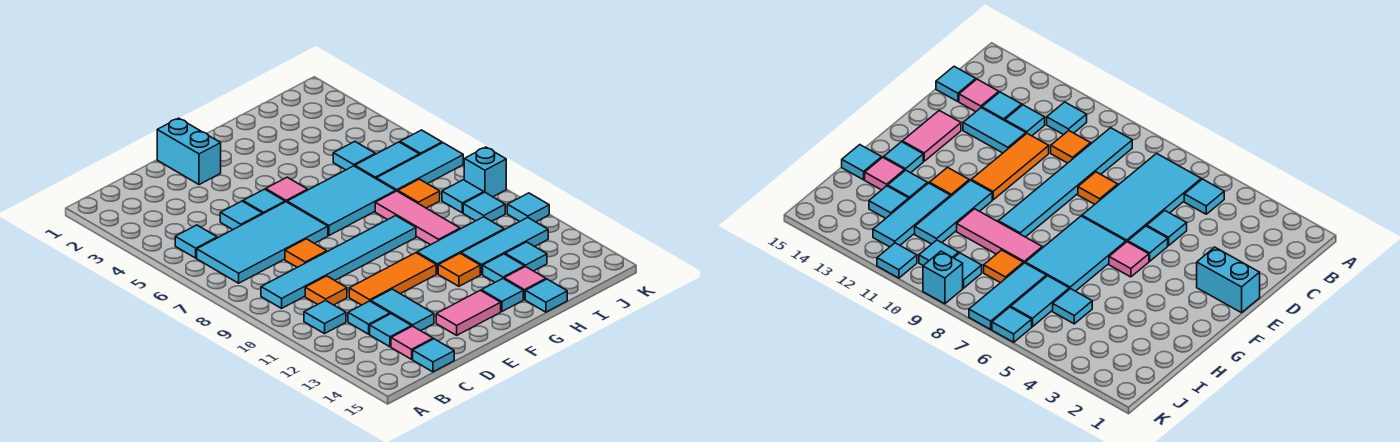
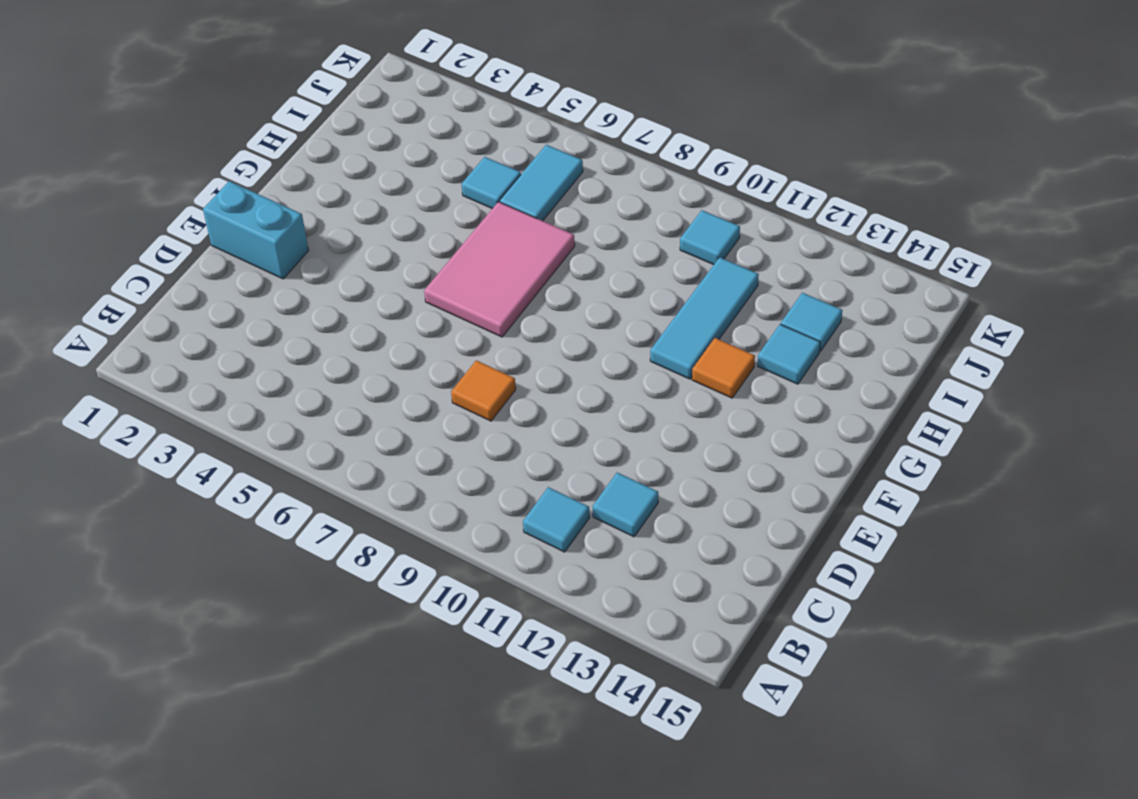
pink tile F6:H7 level 1 -> cyan tile F6:H7 level 1
none -> cyan tile B5 level 1
none -> cyan tile B6:E7 level 1
none -> cyan tile B9:G9 level 1
none -> orange tile C10 level 1

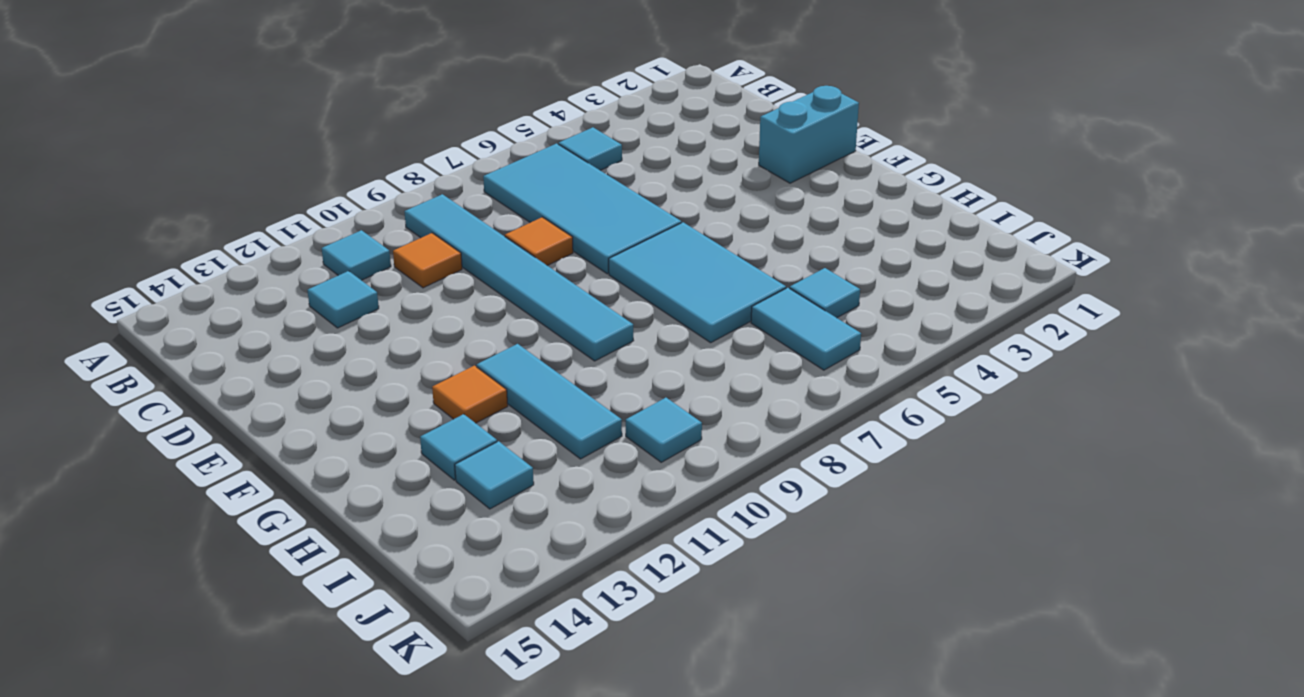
none -> cyan tile C13 level 1
none -> pink tile C14 level 1
none -> cyan tile C15 level 1
none -> cyan tile D5 level 1

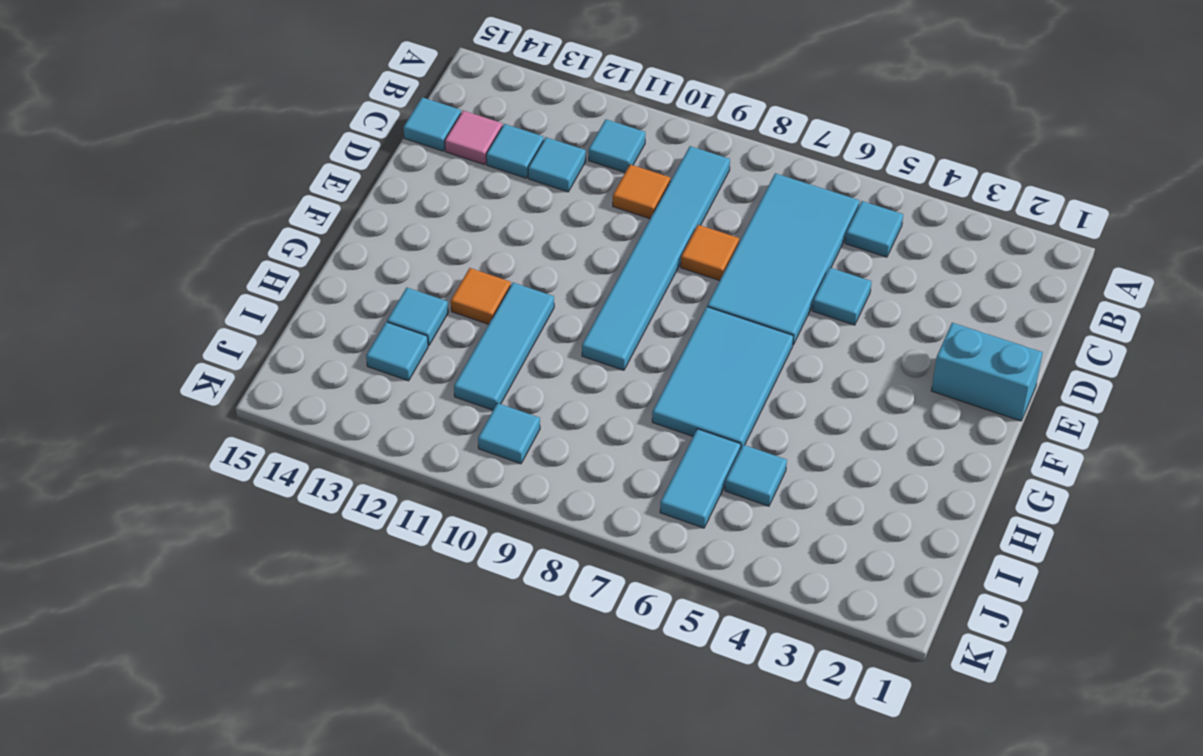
none -> orange tile D11:F11 level 1
none -> cyan tile D12:D13 level 1
none -> cyan tile E5 level 1
none -> pink tile E14:F14 level 1

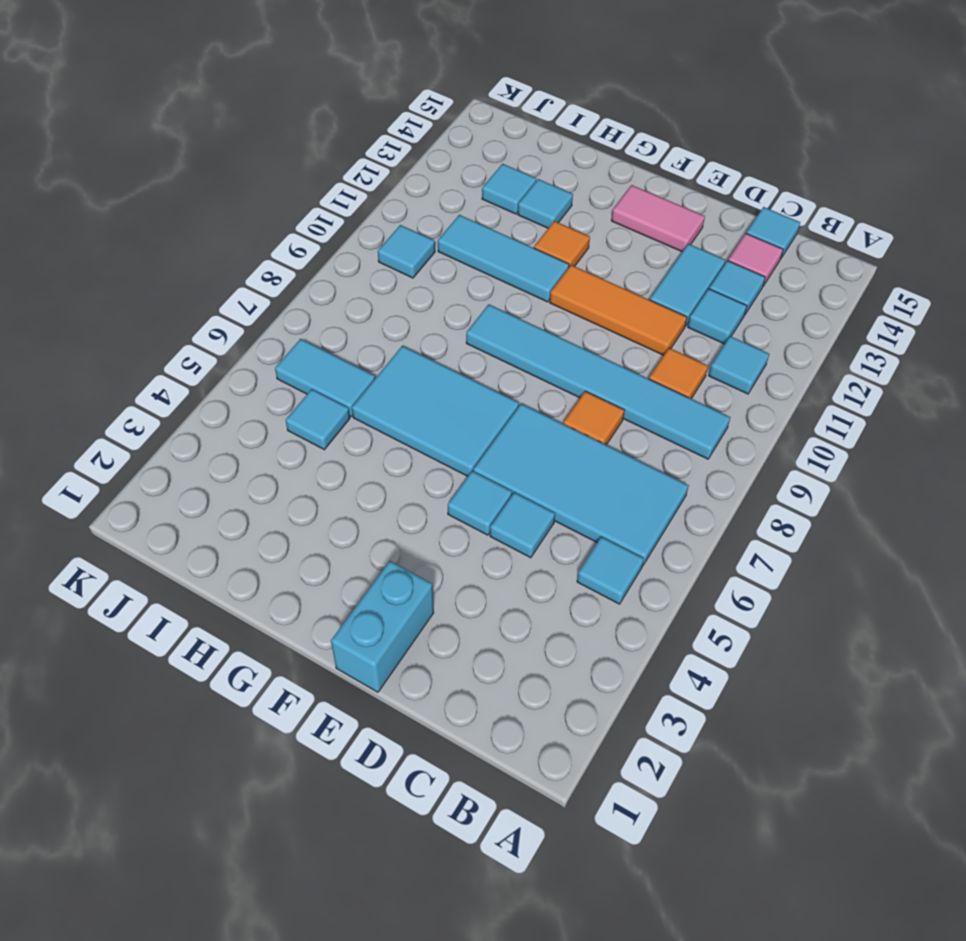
none -> pink tile F5 level 1
none -> cyan tile G14 level 1
none -> pink tile H8:H10 level 1
none -> cyan tile H12:J12 level 1

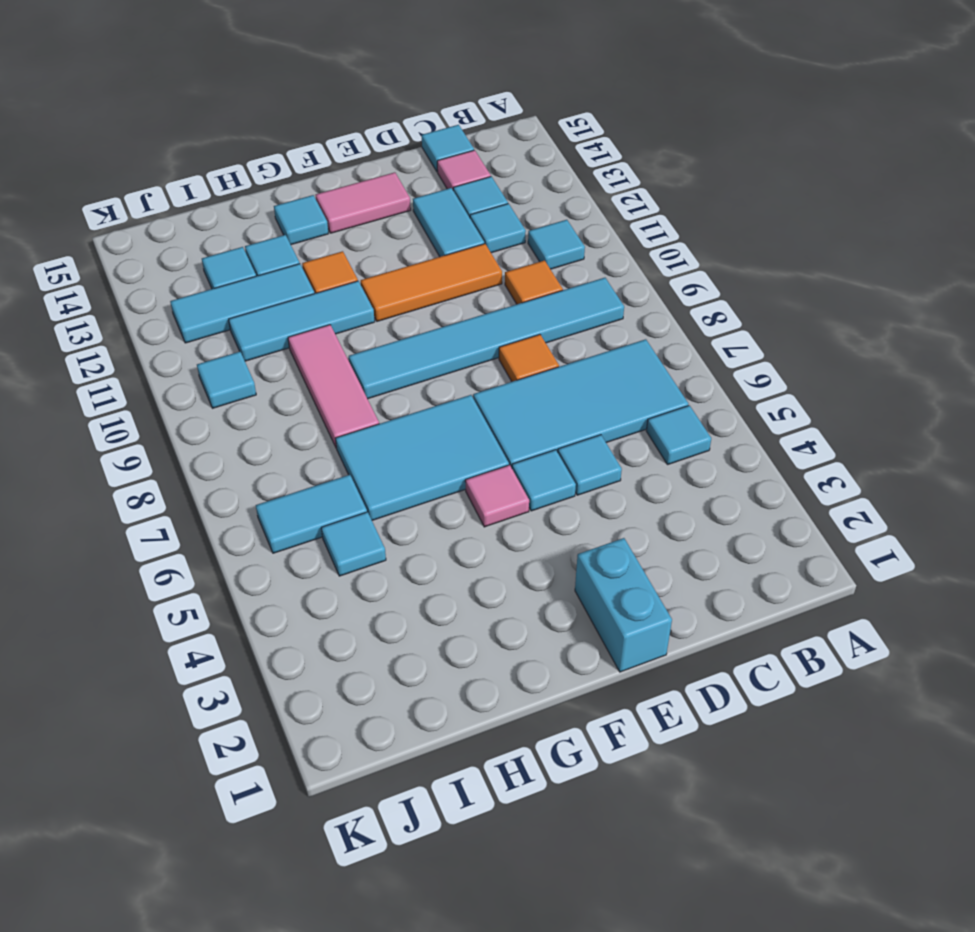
none -> pink tile H14 level 1
none -> cyan tile H15 level 1
none -> cyan tile I7:K7 level 1
none -> orange tile I8 level 1

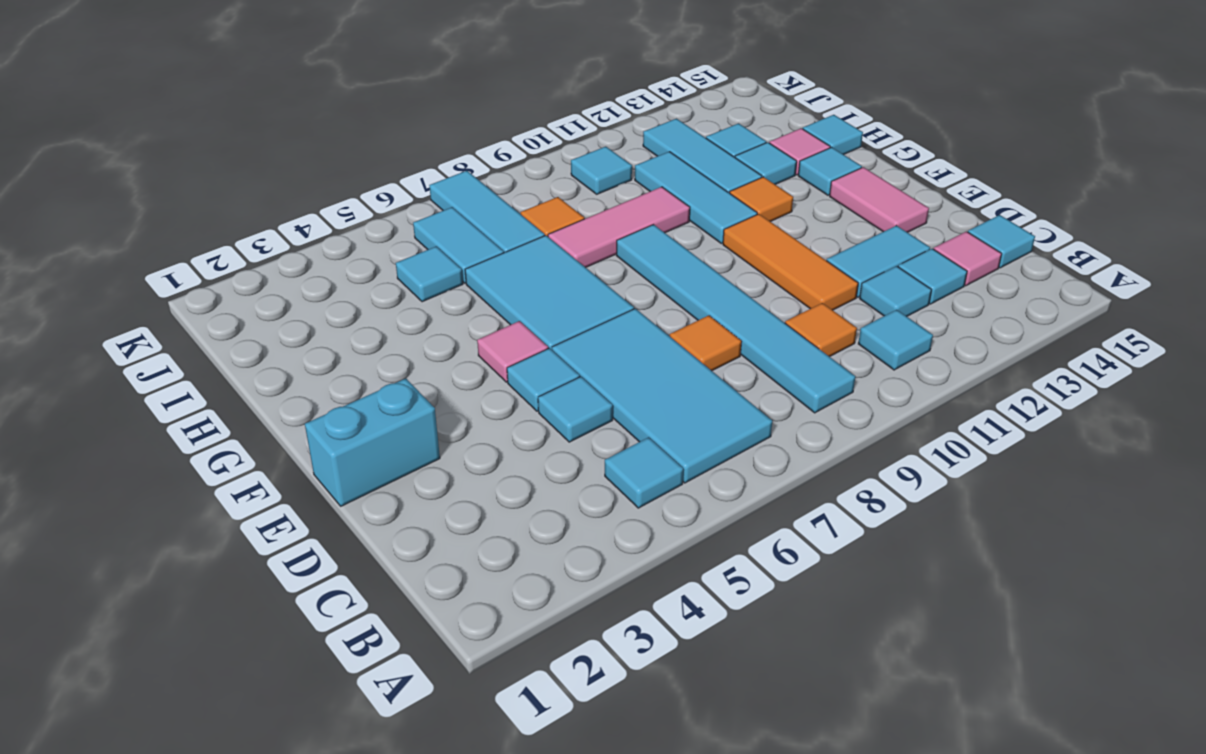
none -> cyan tile J9 level 1
none -> cyan tile K6 level 1
none -> cyan brick K9 level 1
none -> cyan tile K11 level 1

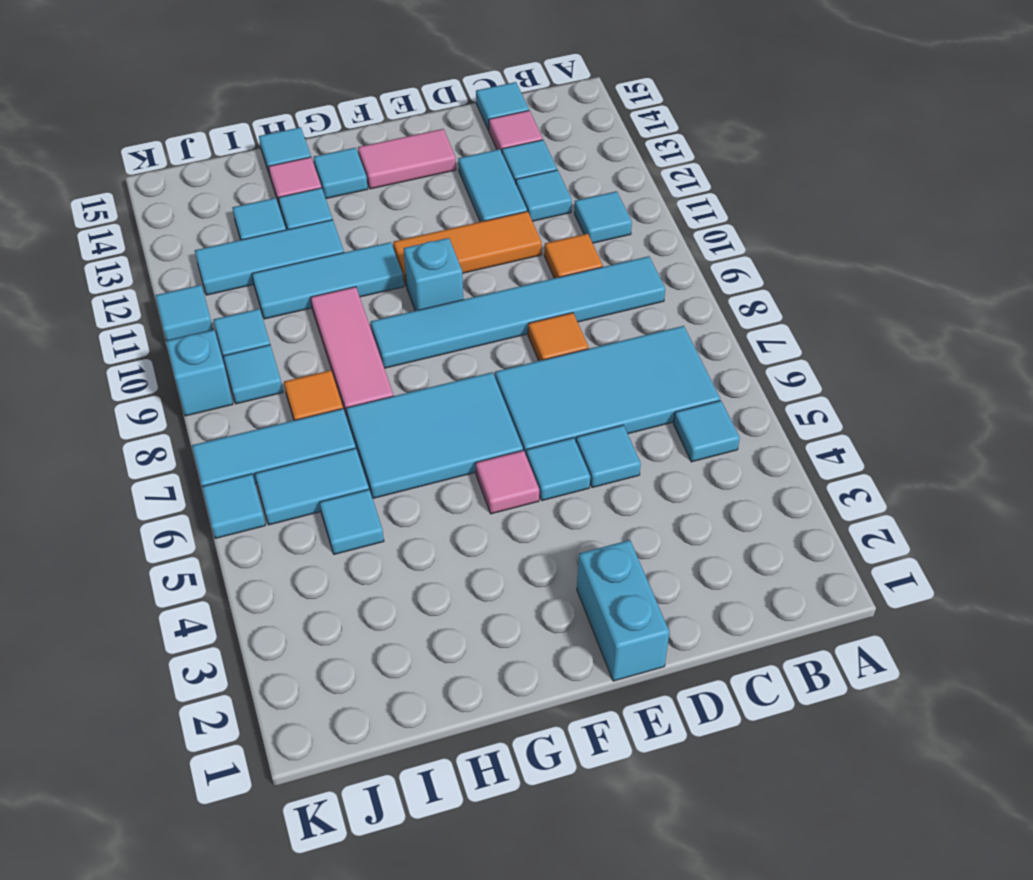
cyan brick F10 level 1 -> none
none -> orange tile G12 level 1

